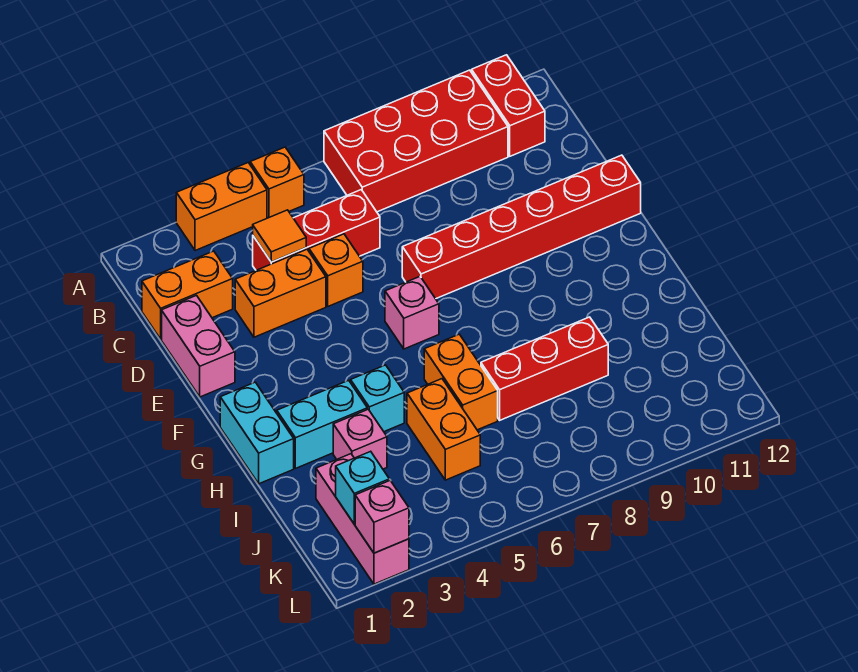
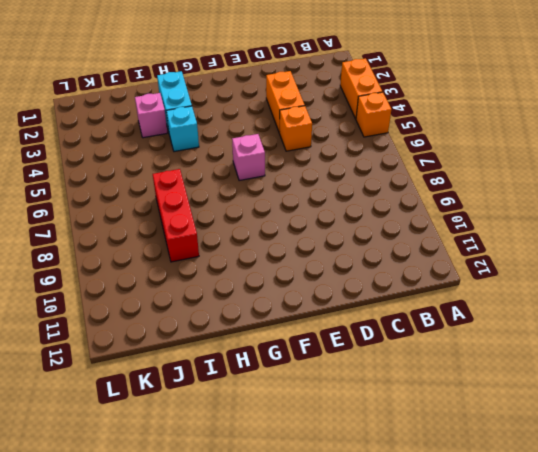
none -> red brick A7:B10 level 1
none -> red brick A11:B11 level 1
none -> orange brick C1:C2 level 1

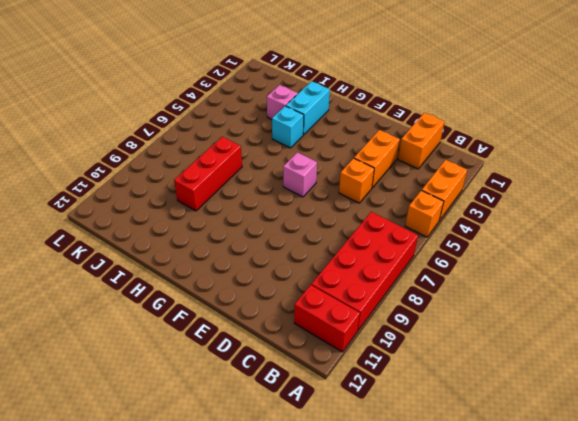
none -> red brick C4:C6 level 1
none -> pink brick D1:E1 level 1
none -> red brick E7:E12 level 1

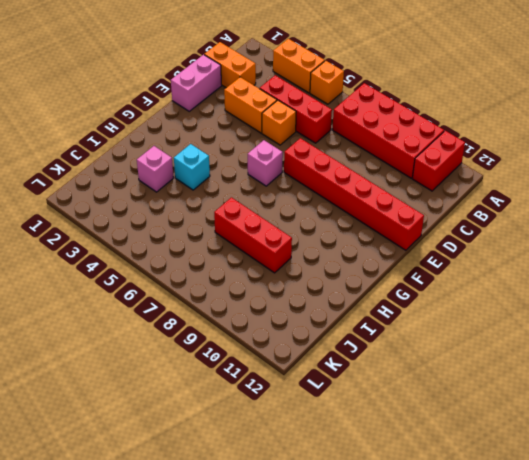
none -> cyan brick G1:H1 level 1
none -> cyan brick H2:H3 level 1
none -> orange brick H6:I6 level 1

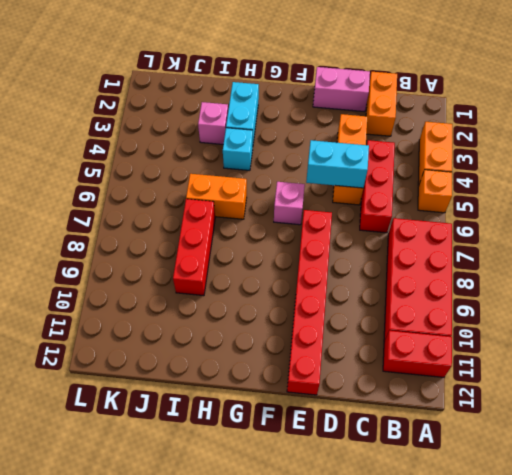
cyan brick D5:E5 level 2 -> cyan brick G1:H1 level 1
none -> orange brick I5:J5 level 1
none -> pink brick J2:L2 level 1
none -> orange tile C4 level 2

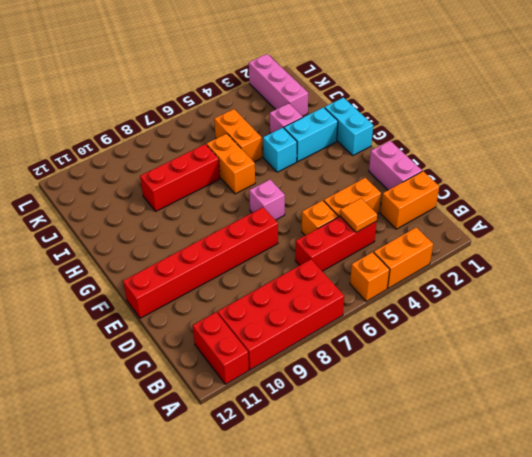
none -> cyan brick K2 level 2
none -> pink brick L2 level 2

